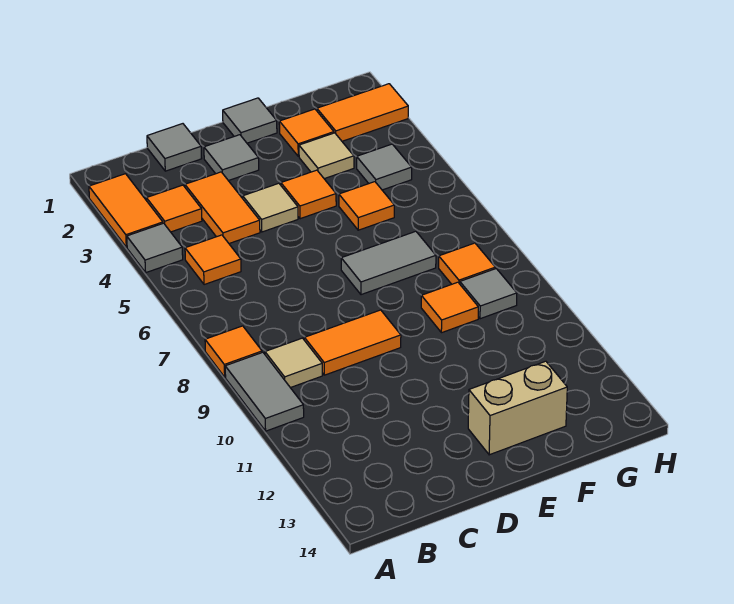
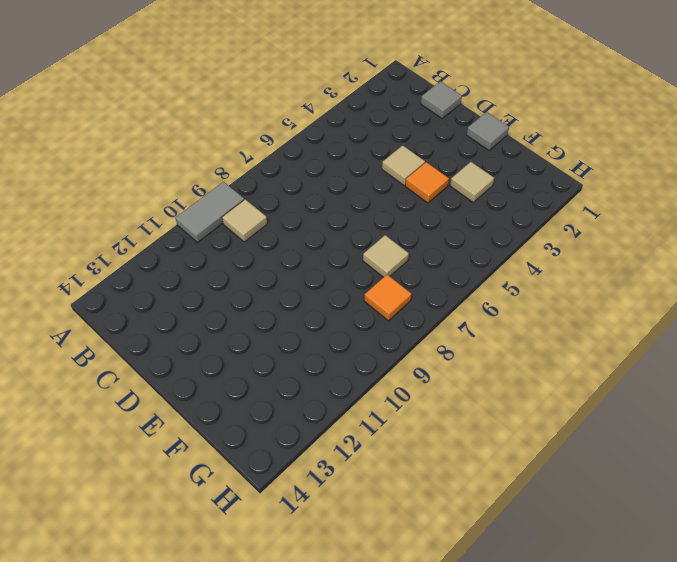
tan tile F7 level 1 -> grey tile E7:F7 level 1
none -> orange tile A2:A3 level 1
none -> grey tile A4 level 1
none -> orange tile A8 level 1

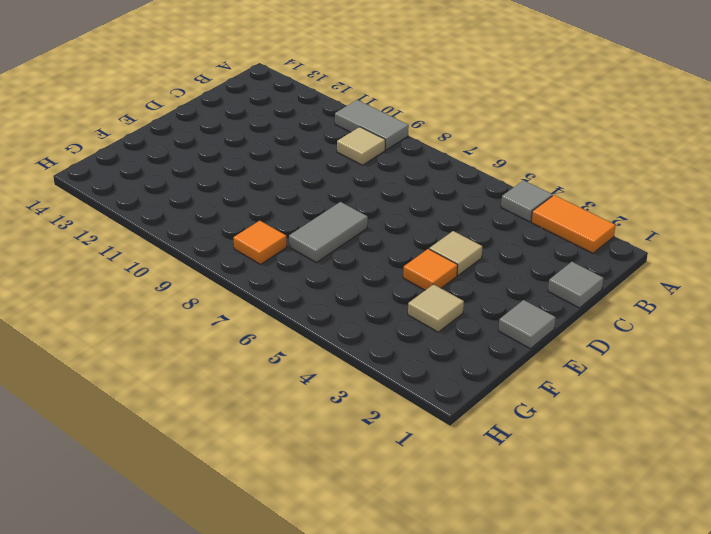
none -> orange tile A8 level 1
none -> orange tile B3 level 1
none -> orange tile B5 level 1

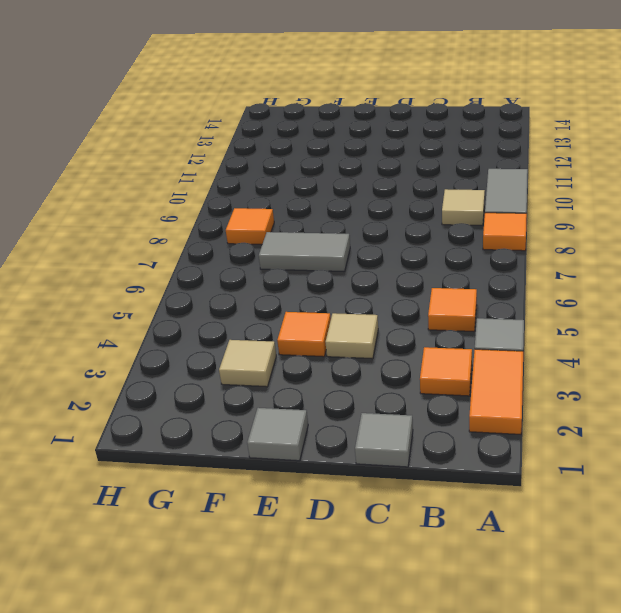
none -> orange tile C3:C4 level 1
none -> orange tile C9:D9 level 1
none -> grey tile D2 level 1

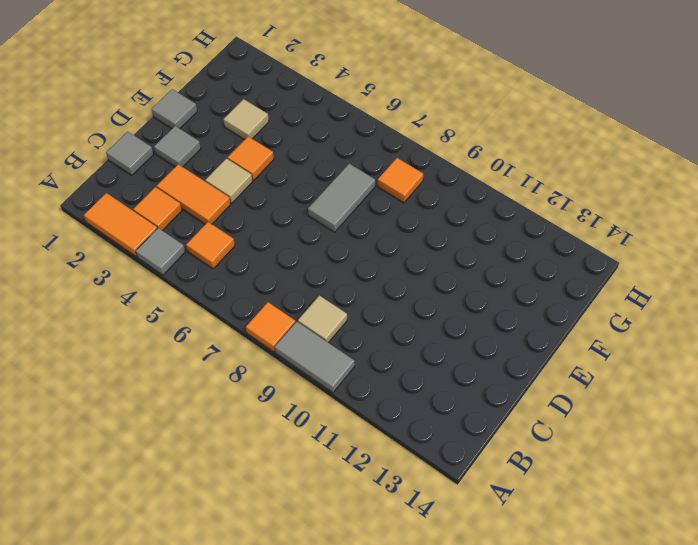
none -> orange tile C9:D9 level 1
none -> tan brick E13:F13 level 1
none -> orange tile F2 level 1

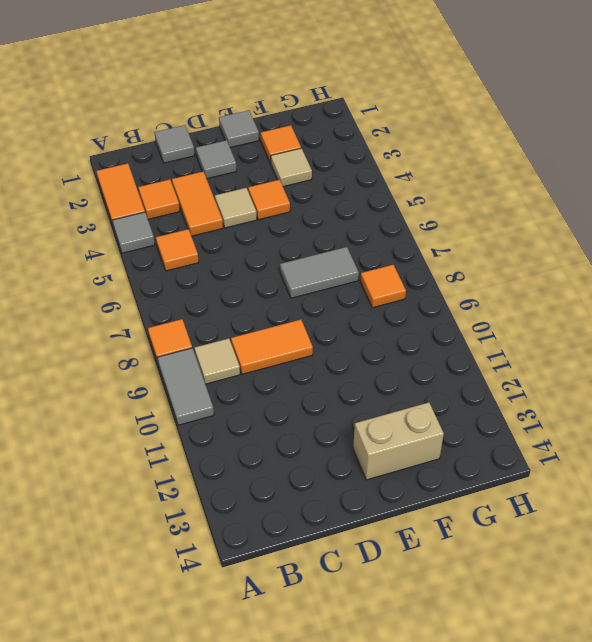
none -> orange tile F5 level 1
none -> orange tile F9 level 1
none -> orange tile G2:H2 level 1

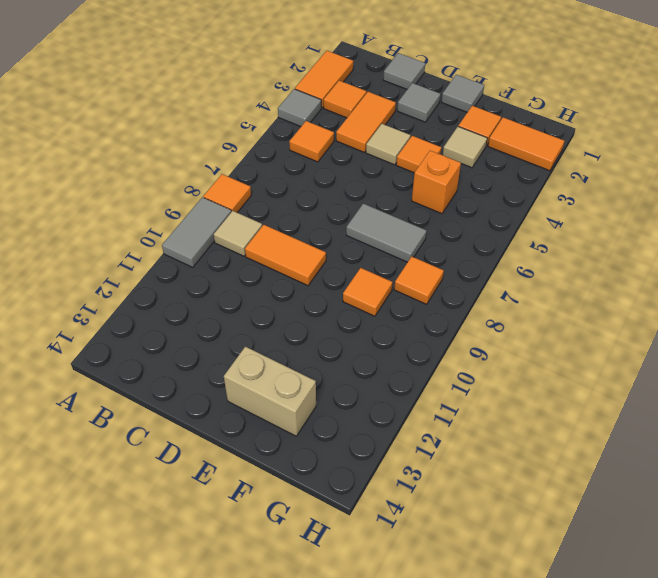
orange brick F5 level 1 -> orange tile F5 level 1
none -> grey tile G4 level 1
none -> grey tile G9 level 1

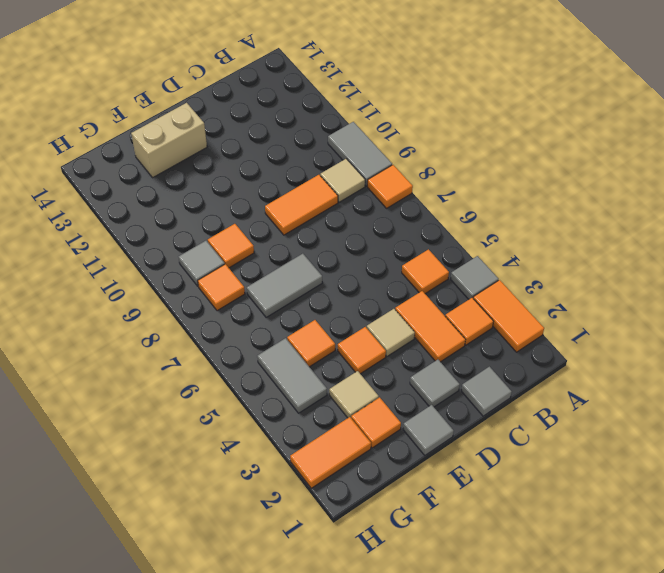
grey tile G4:G5 level 1 -> grey tile G4 level 1

